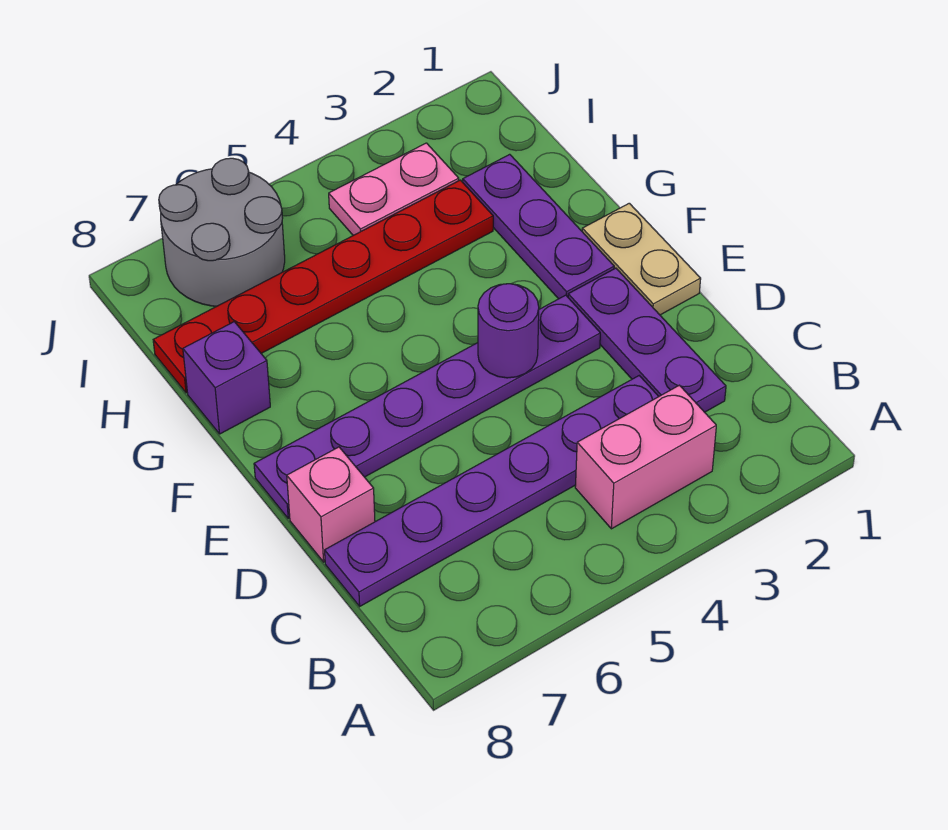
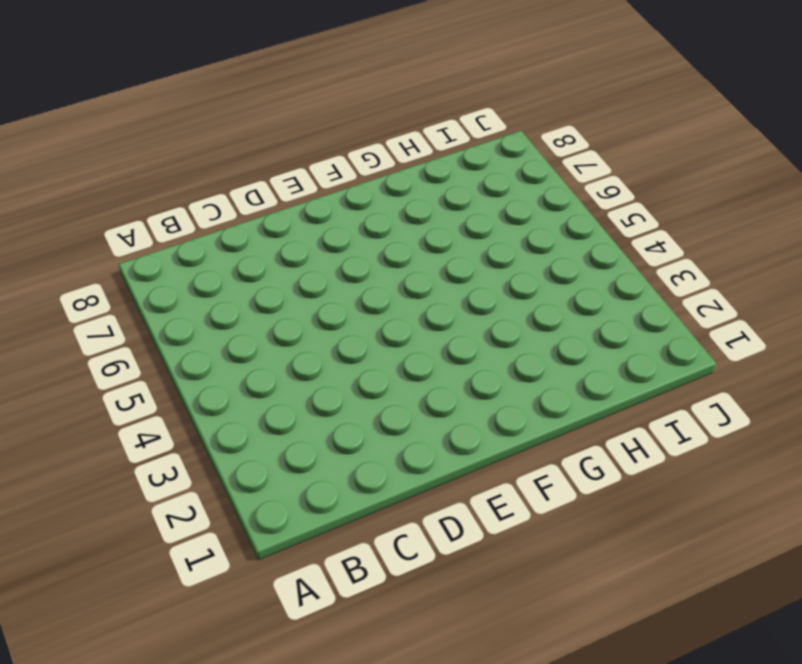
none -> pink brick B3:B4 level 1
none -> purple plate C2:E2 level 1
none -> purple plate C3:C8 level 1

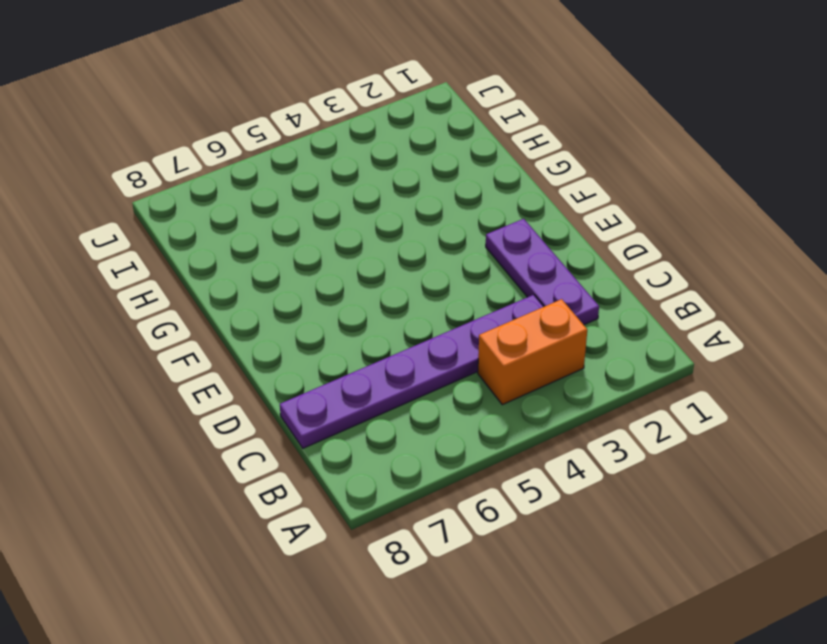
orange brick B3:B4 level 1 -> pink brick B3:B4 level 1
none -> pink brick D8 level 1
none -> tan plate E1:F1 level 1
none -> purple plate E3:E8 level 1

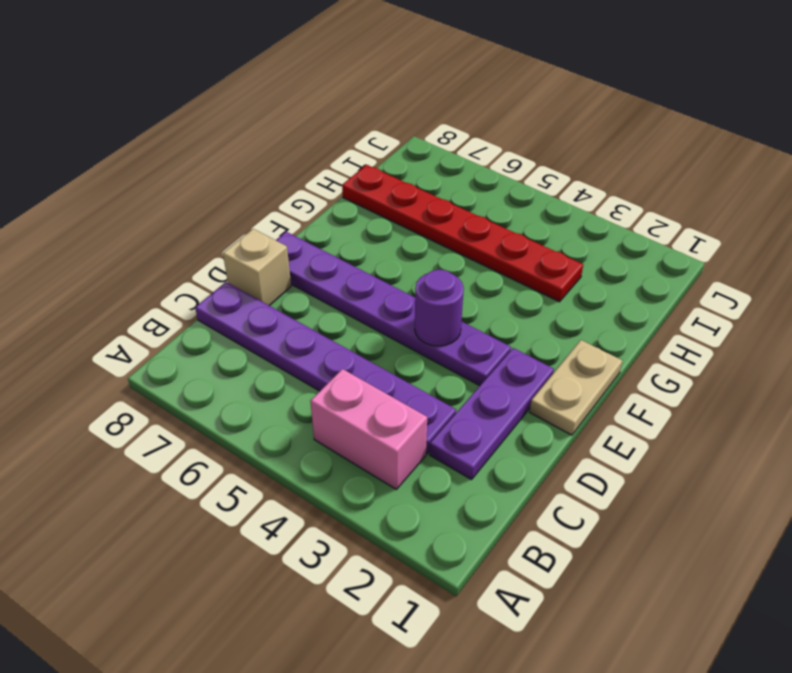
tan brick D8 level 1 -> pink brick D8 level 1
none -> purple plate F2:H2 level 1
none -> purple brick G8 level 1
none -> pink plate I3:I4 level 1

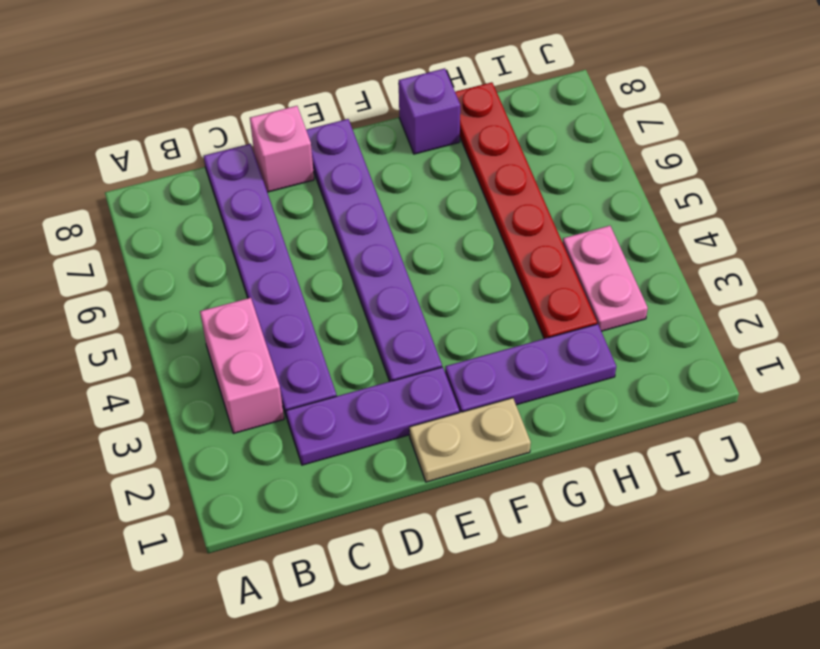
none -> grey round brick I6:J7 level 1
none -> purple round brick E4 level 2

